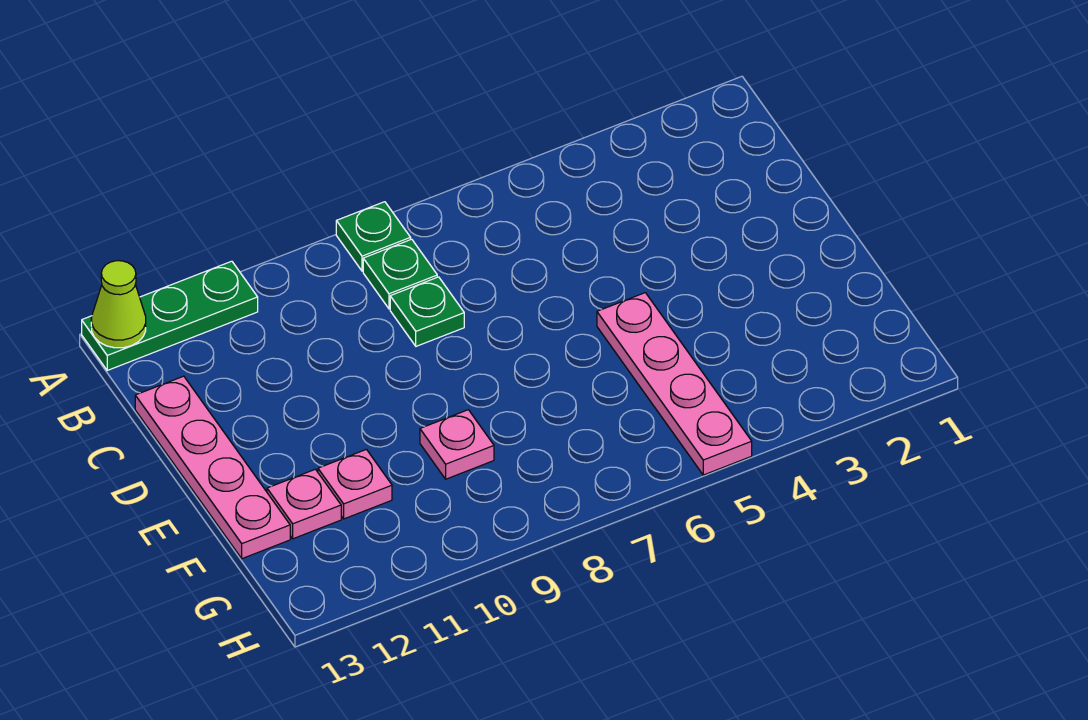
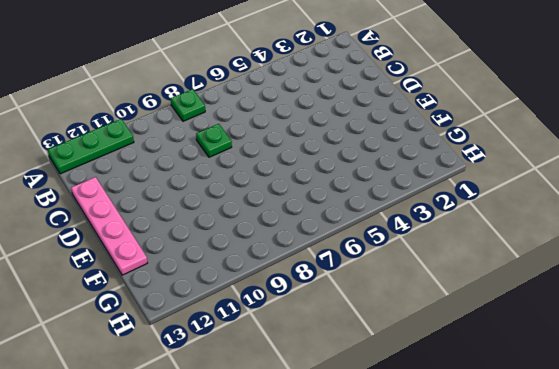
none -> green plate B8 level 1
none -> pink plate E5:H5 level 1

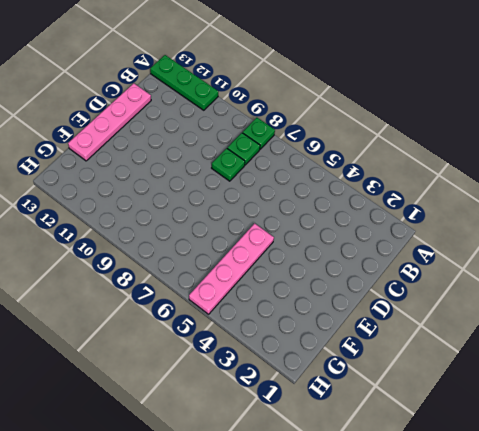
none -> pink plate F9 level 1
none -> pink plate F11 level 1

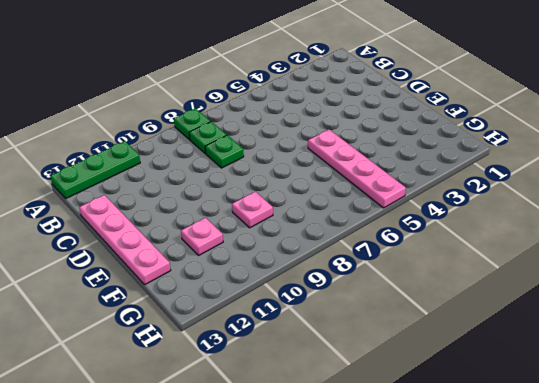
none -> pink plate F12 level 1
none -> lime cone A13 level 2

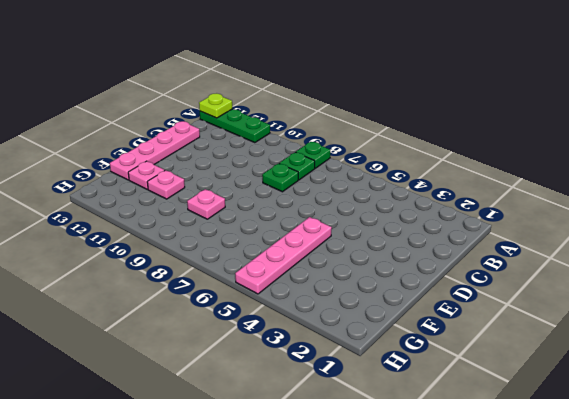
lime plate A13 level 2 -> lime cone A13 level 2

